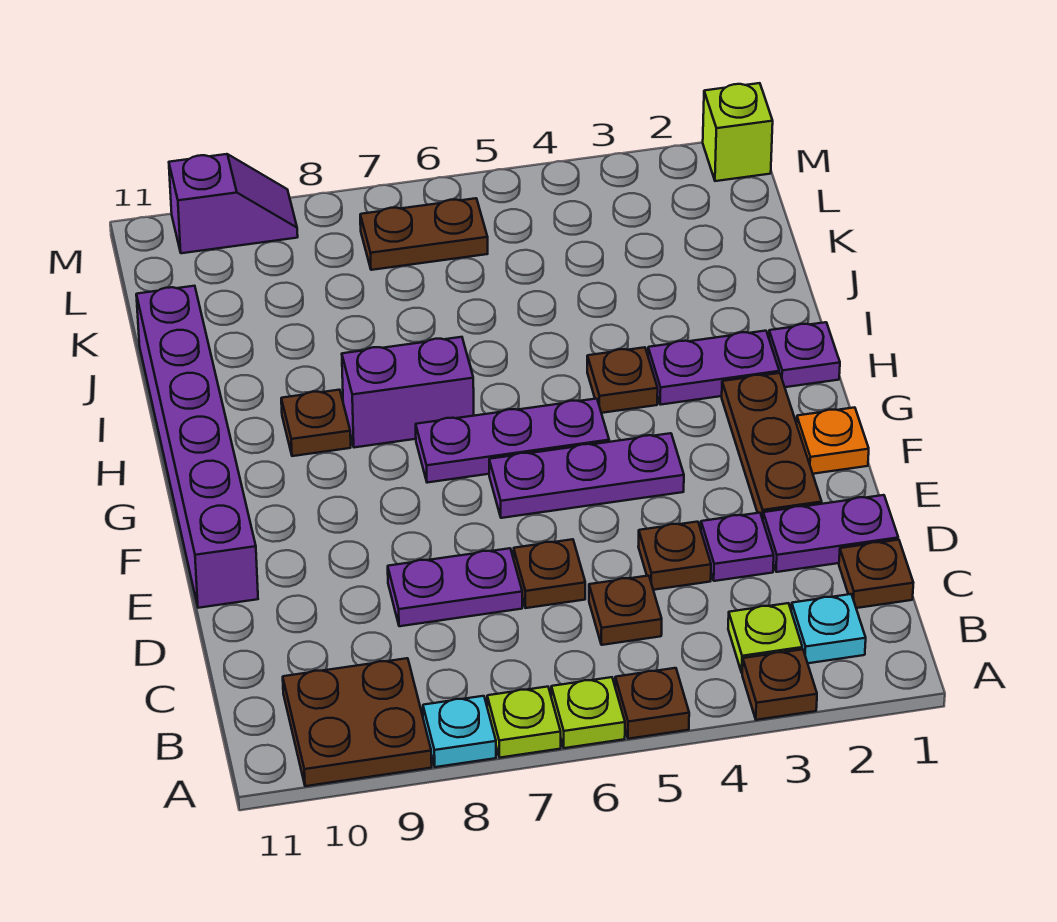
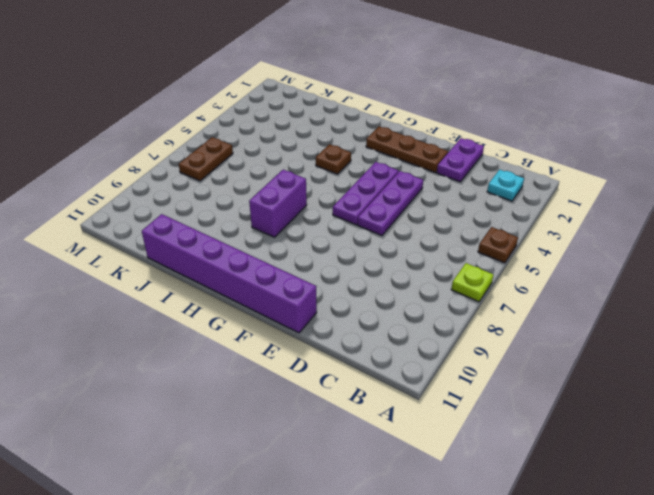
purple plate E4:E6 level 1 -> purple plate G5:G7 level 1
none -> brown plate A3 level 1
none -> lime plate A6 level 1
none -> cyan plate A8 level 1

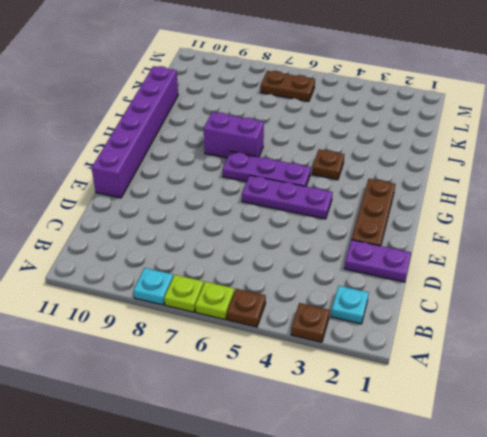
none -> brown plate A9:B10 level 1
none -> lime plate B3 level 1
none -> brown plate C1 level 1

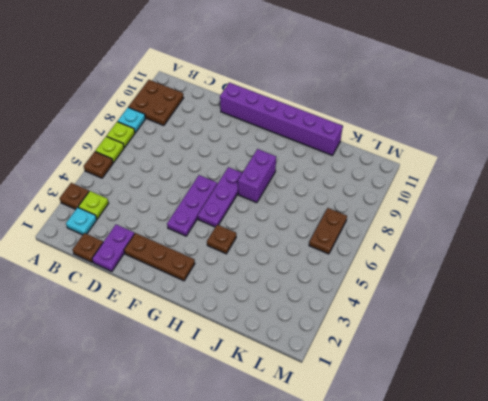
none -> brown plate C5 level 1
none -> purple plate D3 level 1
none -> brown plate D4 level 1

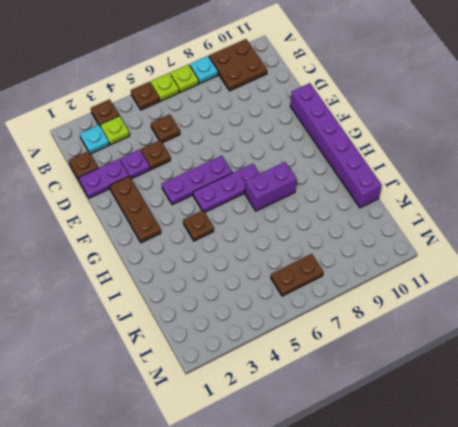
none -> brown plate D6 level 1
none -> purple plate D7:D8 level 1
none -> orange plate F1 level 1

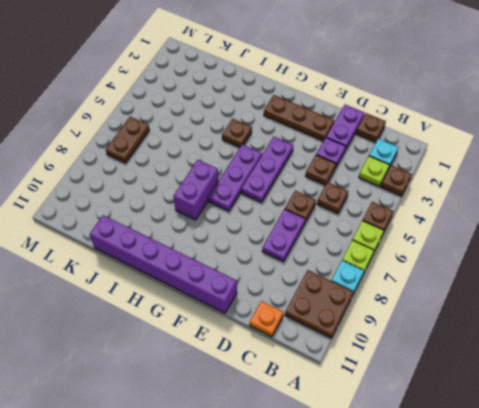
orange plate C11 level 1 -> orange plate F1 level 1
none -> purple plate H1 level 1
none -> purple plate H2:H3 level 1
none -> brown plate H9 level 1

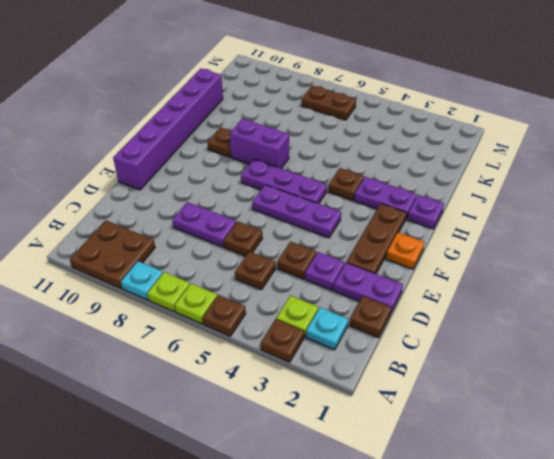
none -> lime brick M1 level 1
none -> purple slope M9:M10 level 1 top 10

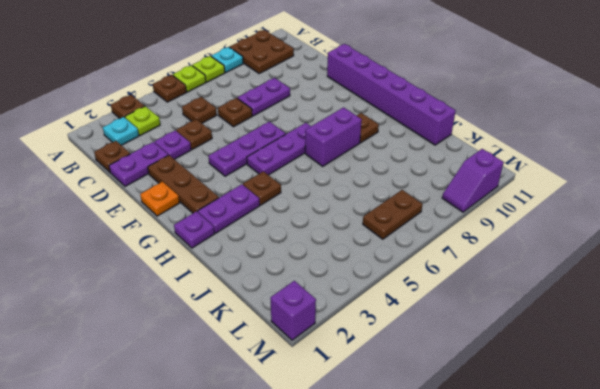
purple brick M1 level 1 -> lime brick M1 level 1

